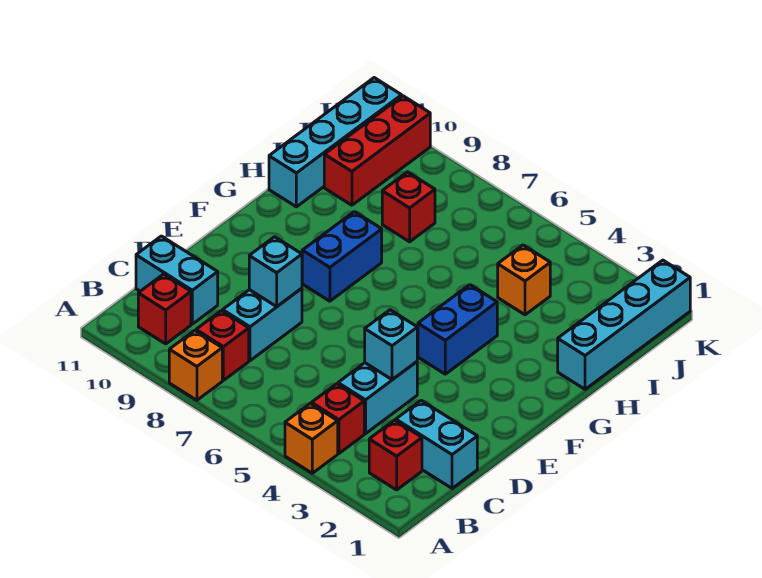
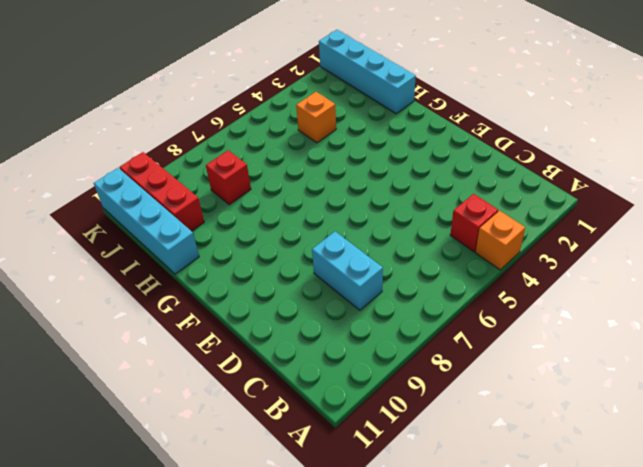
none -> orange brick A8 level 1
none -> red brick B2 level 1
none -> red brick B8 level 1

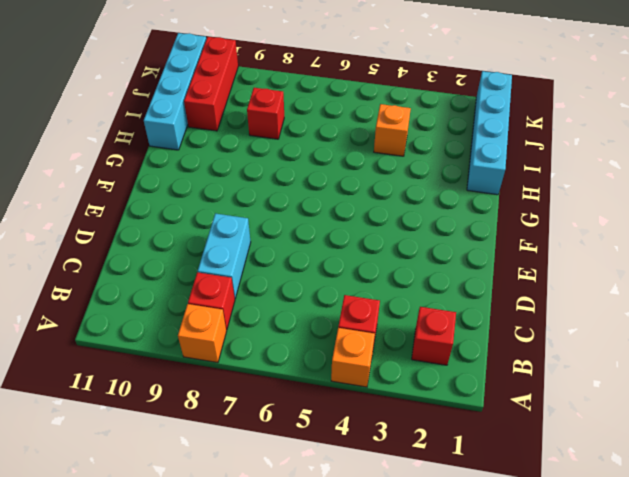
none -> red brick B10 level 1
none -> cyan brick C1:C2 level 1
none -> cyan brick C4:D4 level 1

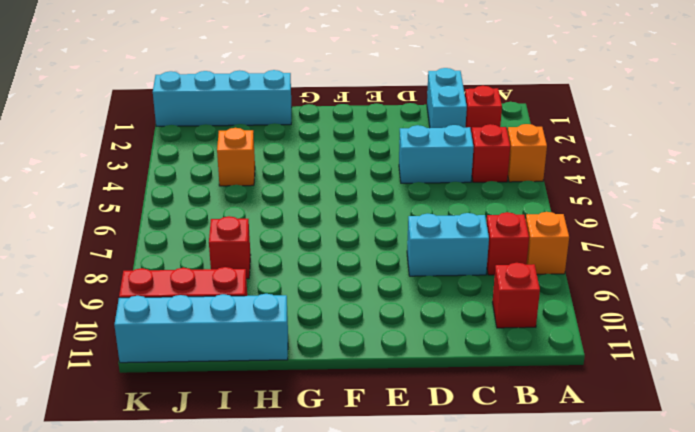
none -> cyan brick C10:C11 level 1
none -> blue brick F4:G4 level 1
none -> blue brick F8:G8 level 1

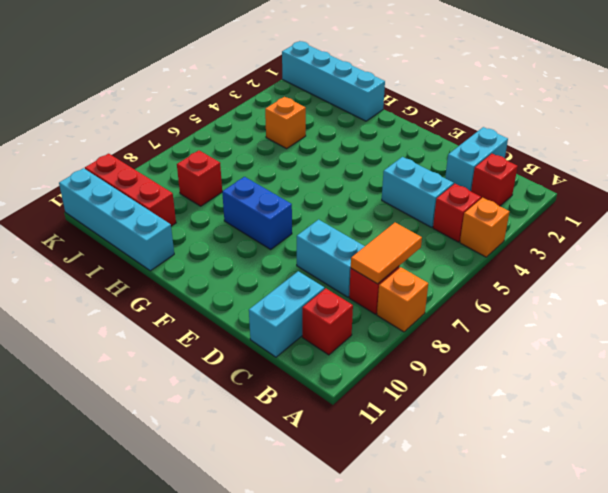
orange tile B7:B8 level 2 -> none
none -> blue brick F4:G4 level 1
none -> cyan brick D4 level 2
none -> cyan brick D8 level 2

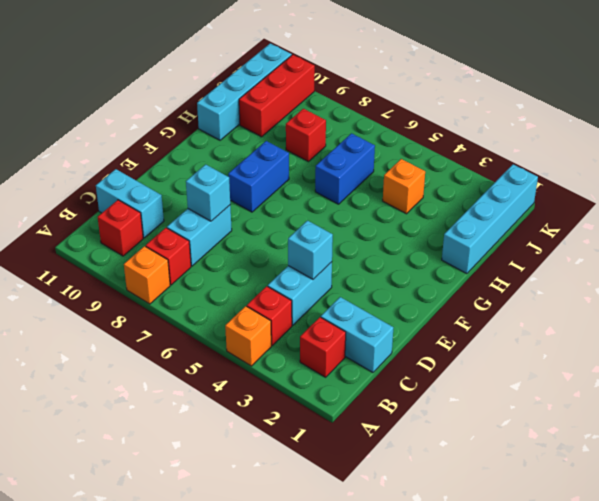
blue brick H6:I6 level 1 -> blue brick F4:G4 level 1

